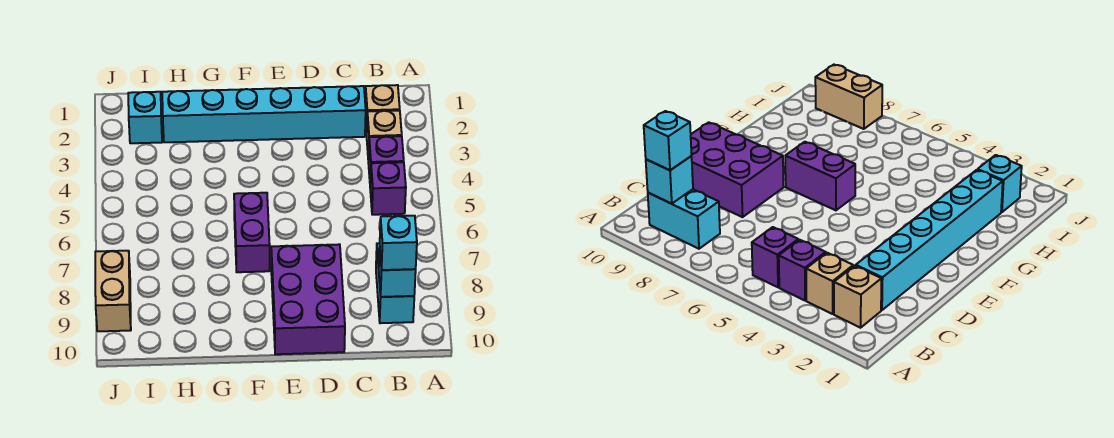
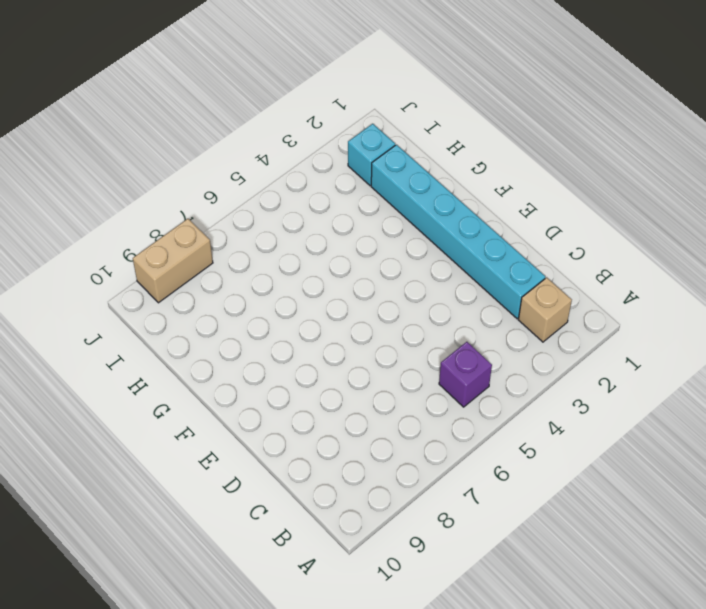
none -> tan brick B3 level 1
none -> purple brick B4 level 1
none -> cyan brick B8:B9 level 1

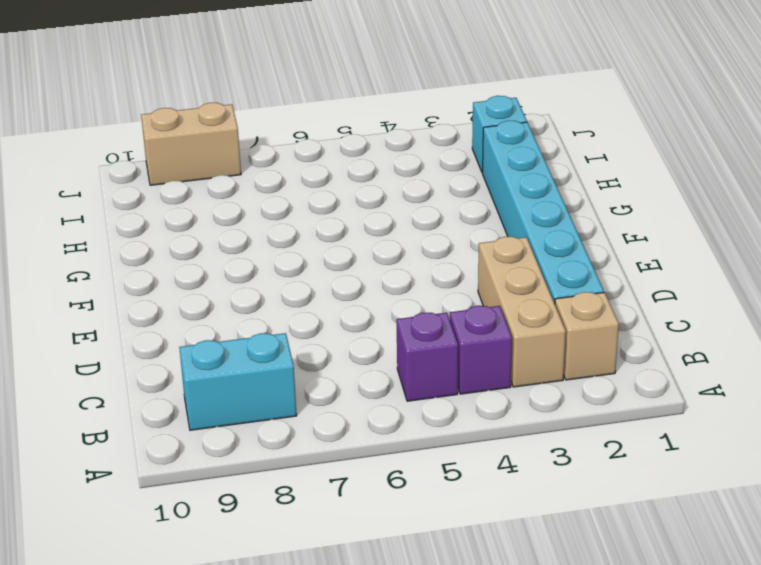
tan brick B3:D3 level 1 -> tan brick B3 level 1
none -> purple brick D8:E10 level 1
none -> purple brick F6:F7 level 1
none -> cyan brick B9 level 2

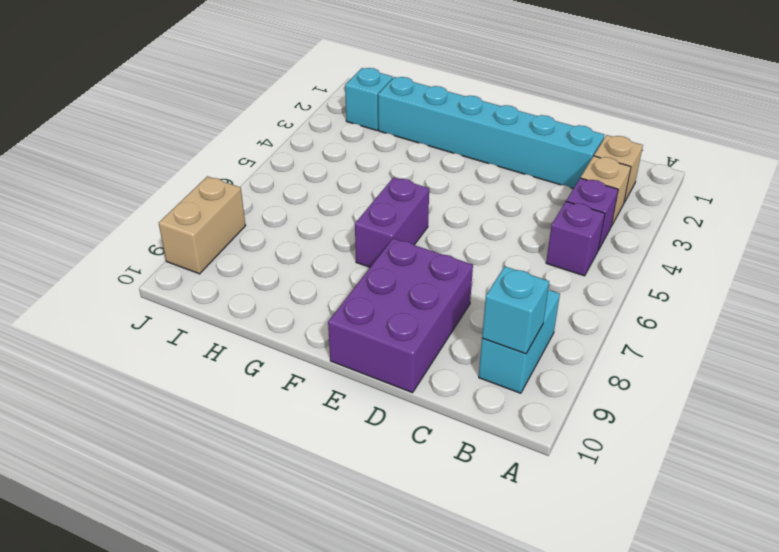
none -> cyan brick B9 level 3

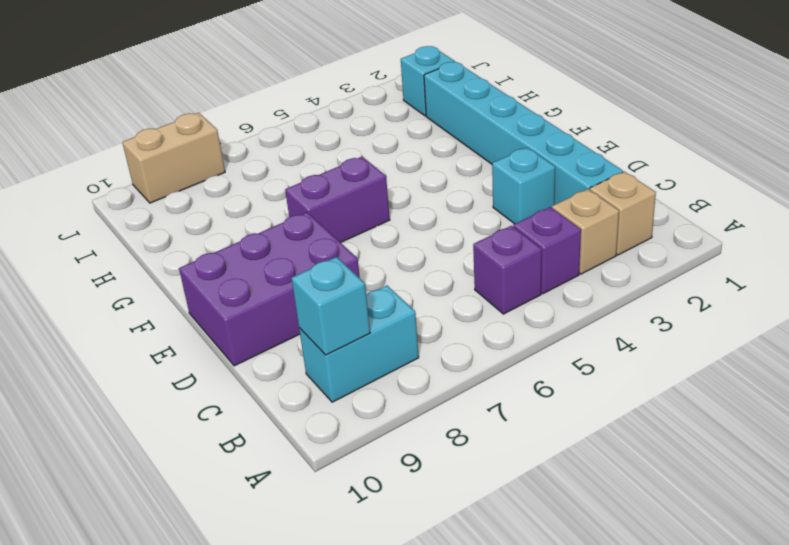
cyan brick D3 level 1 -> cyan brick B9 level 3

